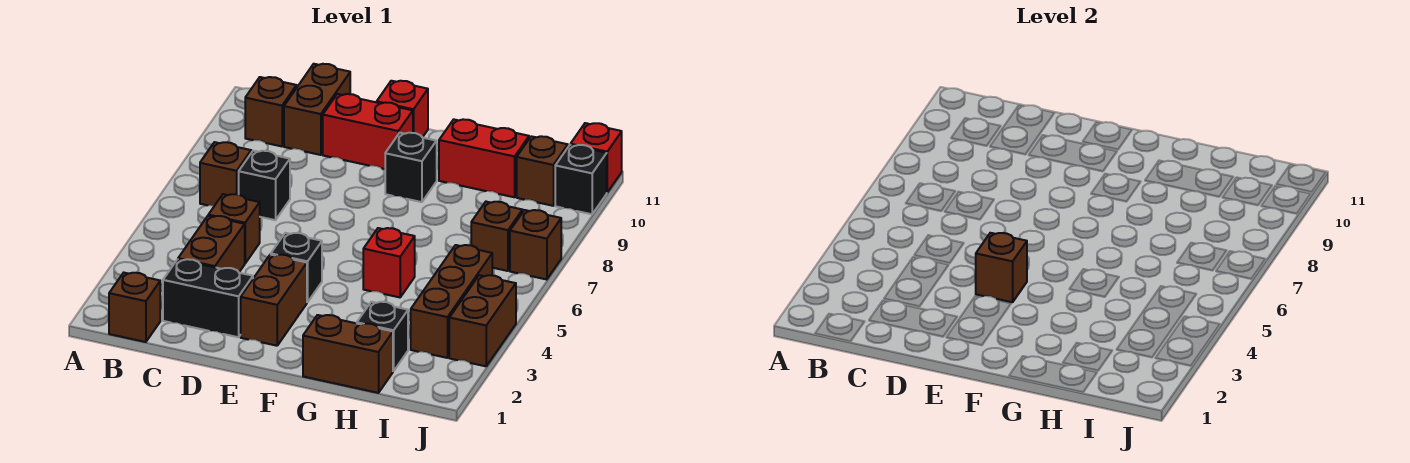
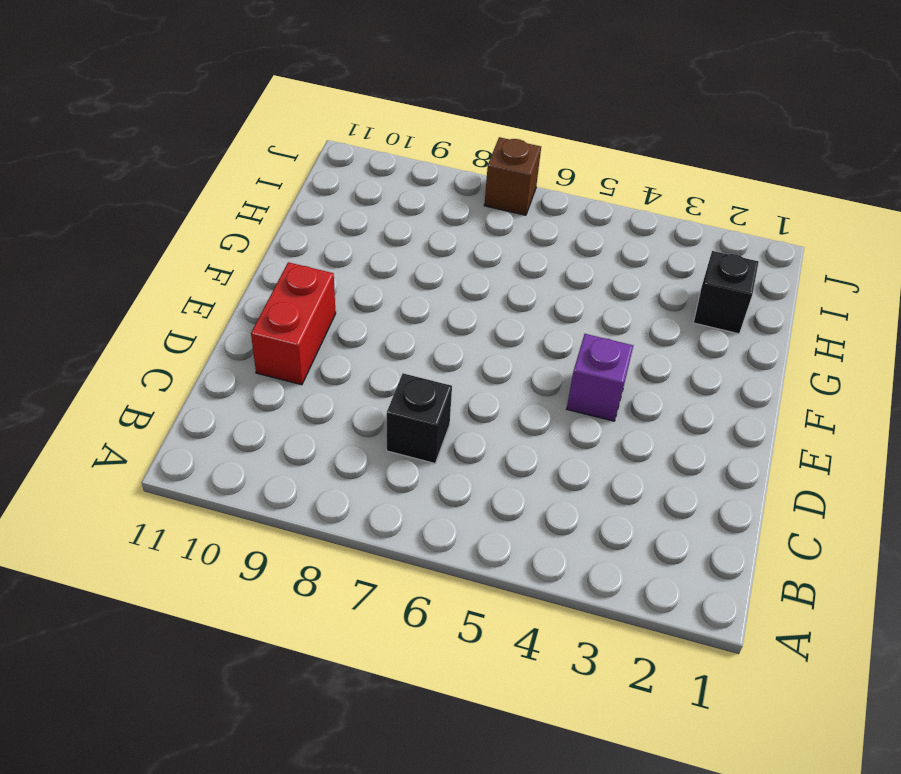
purple brick E4 level 1 -> black brick E4 level 1
none -> brown brick B1 level 1
none -> brown brick B7 level 1
none -> brown brick B10 level 1

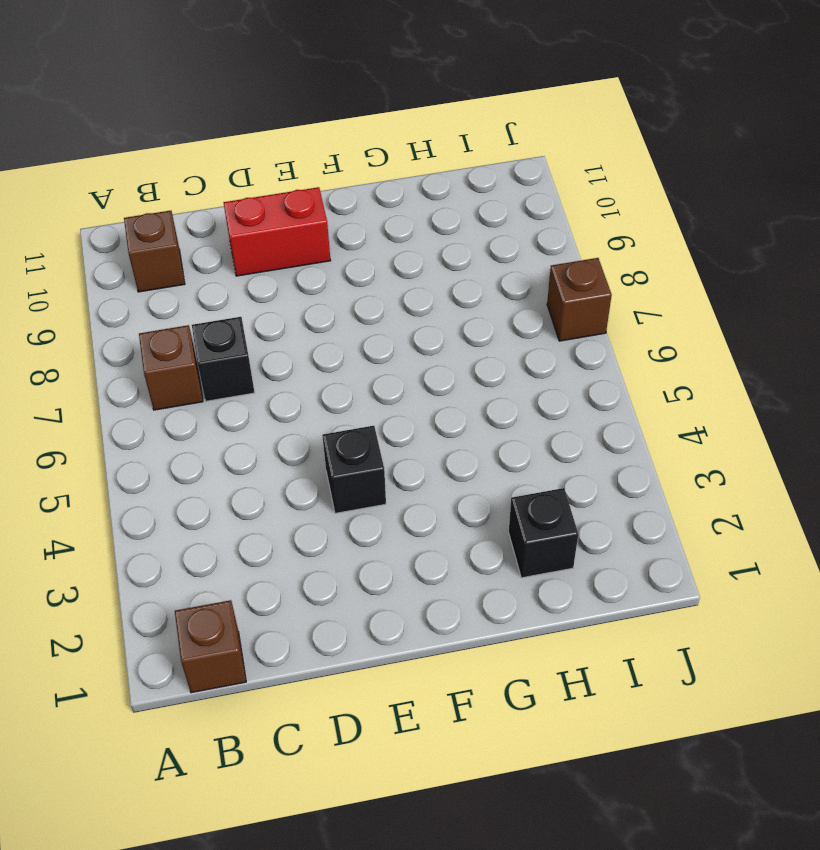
none -> black brick C2:D2 level 1
none -> brown brick C3:C4 level 1
none -> brown brick C5 level 1

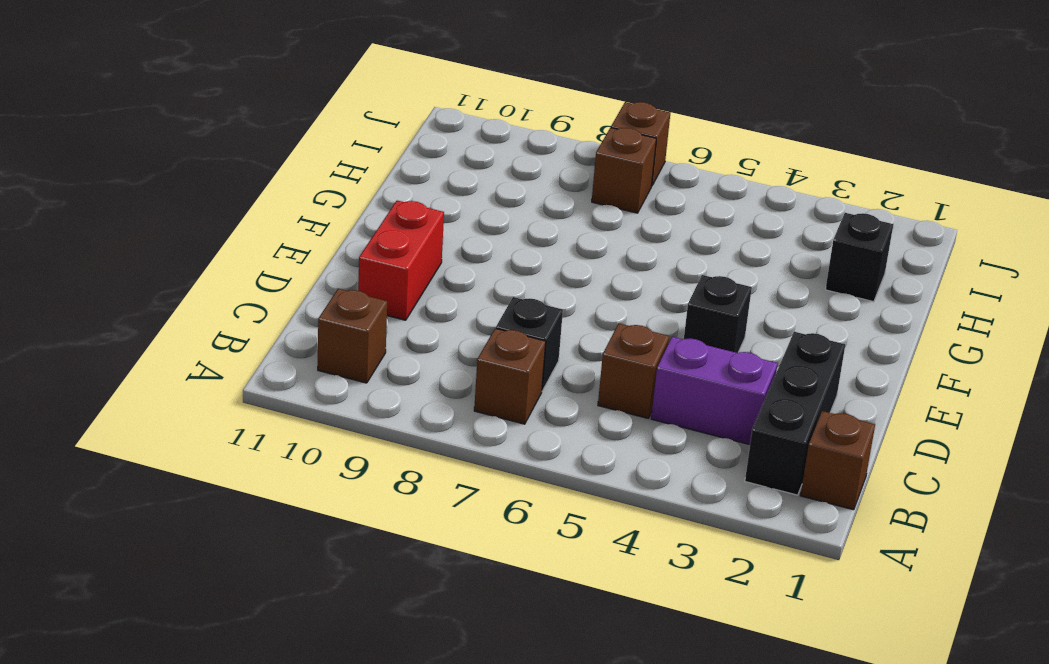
black brick B2:D2 level 1 -> black brick C2:D2 level 1
purple brick C3:C4 level 1 -> brown brick C3:C4 level 1
none -> brown brick C10:C11 level 1
none -> brown brick E2:E3 level 1
none -> red brick E11 level 1

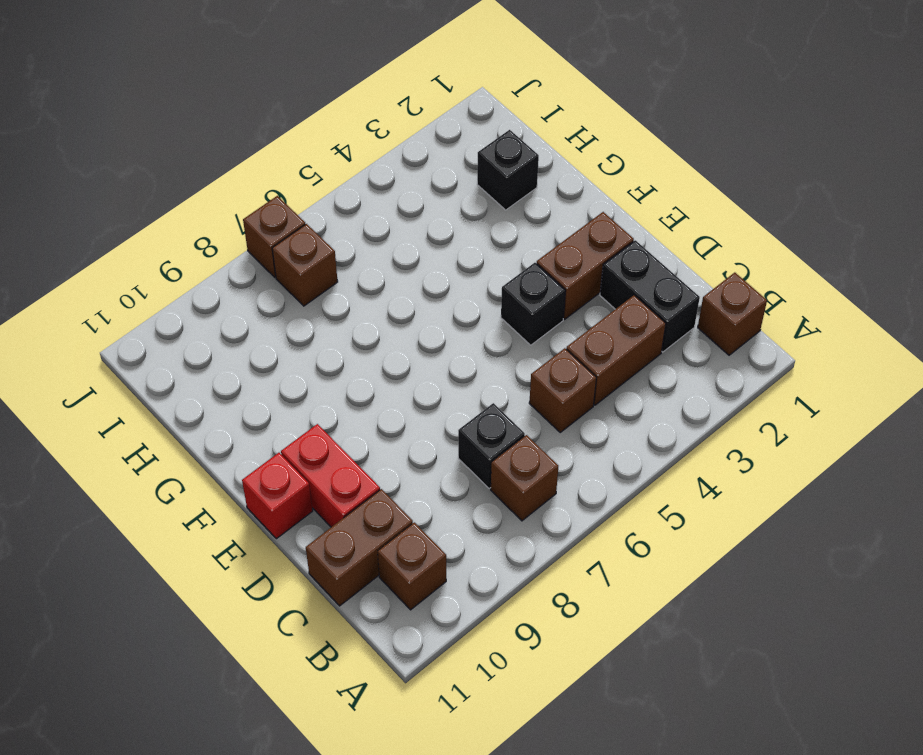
none -> black brick F9 level 1
none -> brown brick G1:H1 level 1
none -> red brick G5 level 1

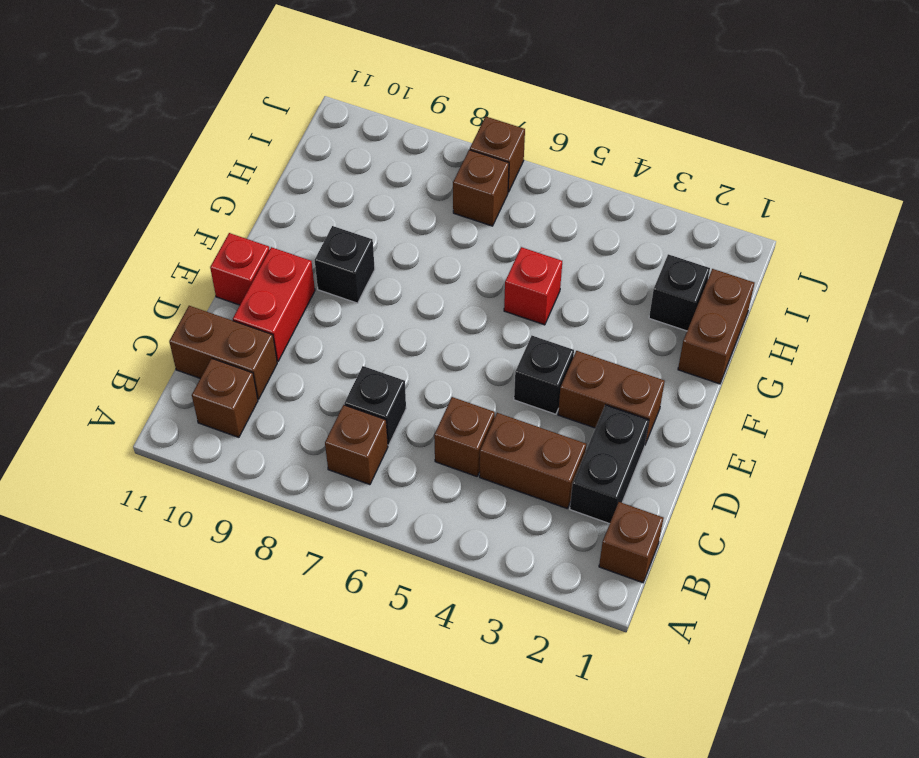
none -> red brick G10:H10 level 1
none -> brown brick I3:I5 level 1
none -> brown brick I10 level 1

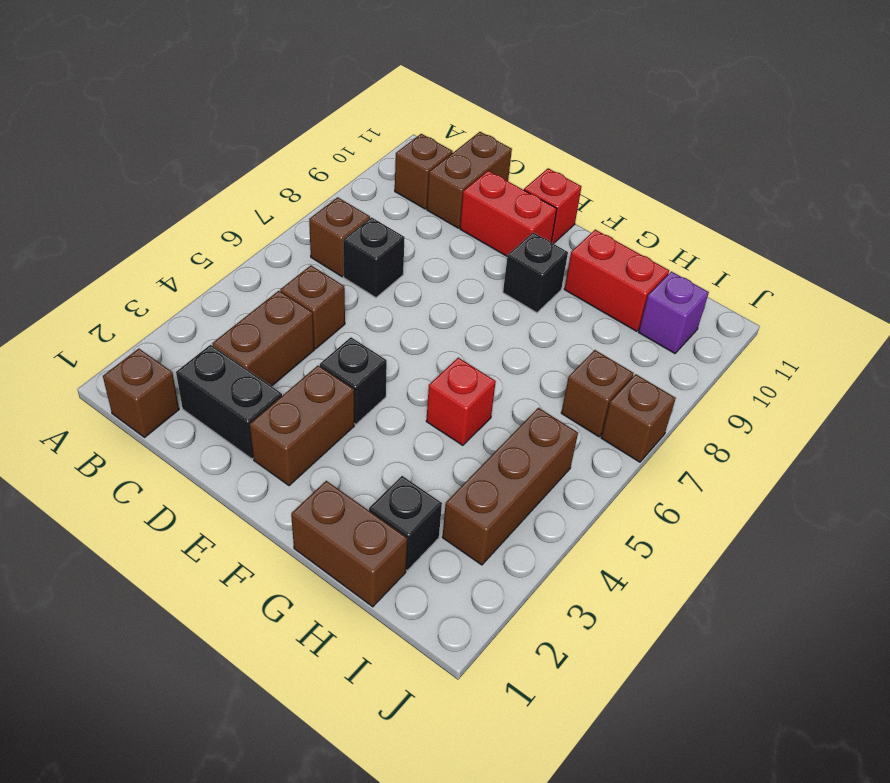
purple brick I10 level 1 -> brown brick I10 level 1
none -> brown brick J3:J4 level 1
none -> black brick J10 level 1
none -> red brick J11 level 1

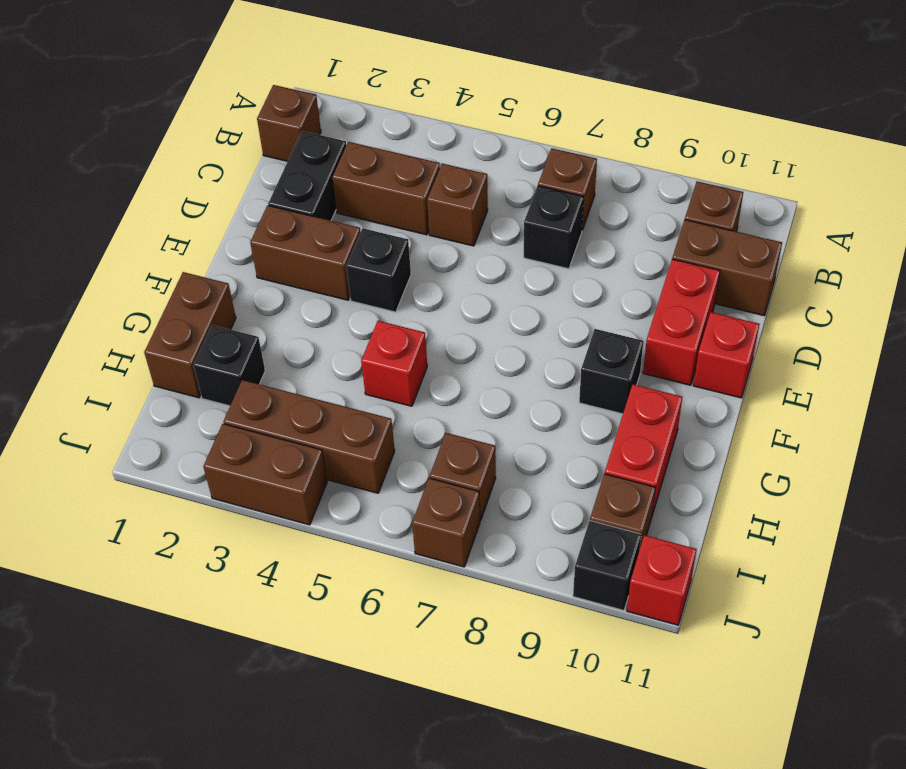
none -> brown brick E4 level 2

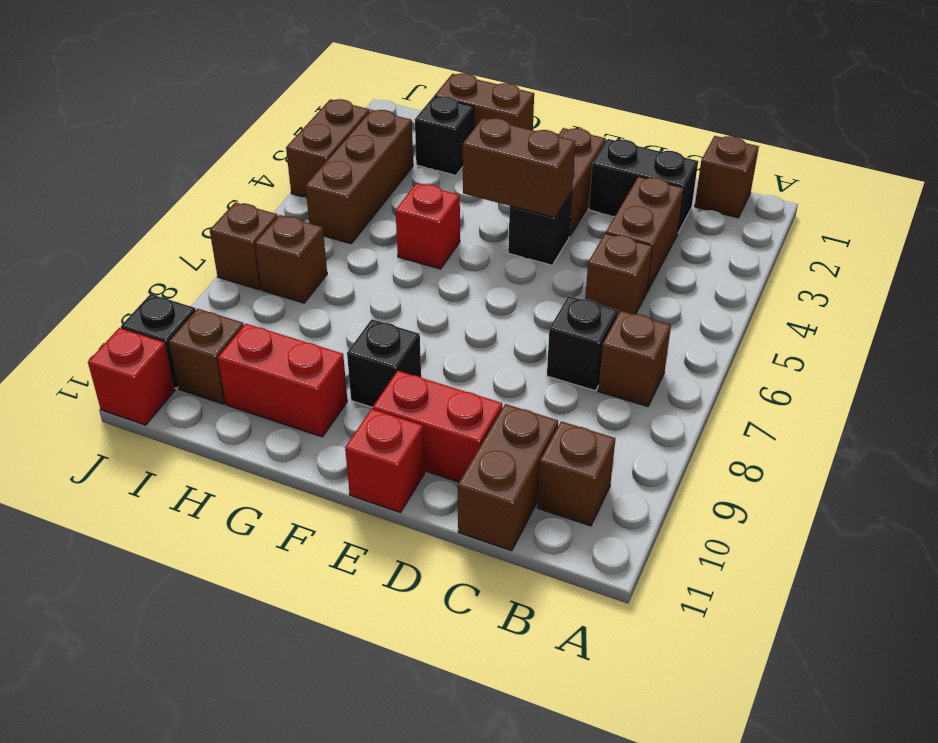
brown brick E4:F4 level 2 -> brown brick E4 level 2

